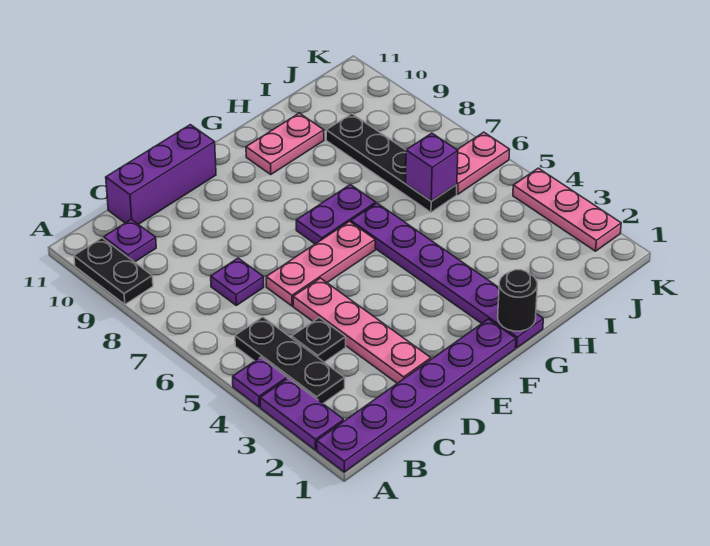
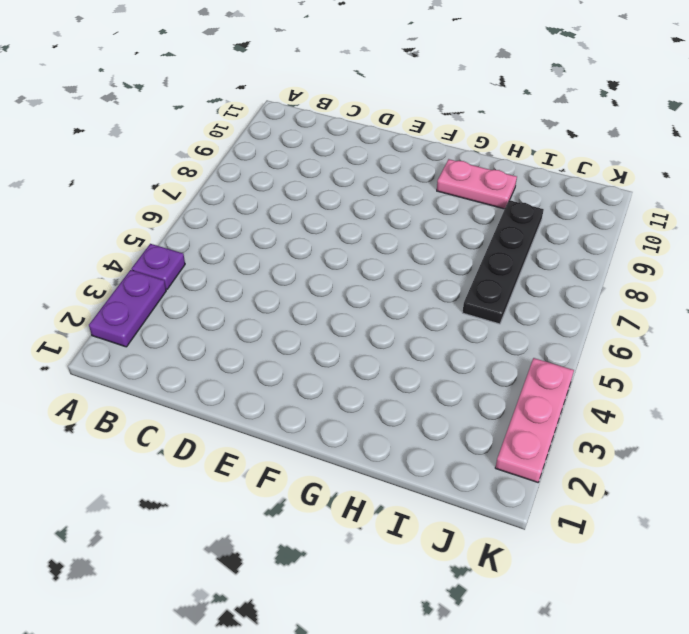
none -> purple plate A1:F1 level 1
none -> black plate A9:A10 level 1
none -> black plate B3:B5 level 1

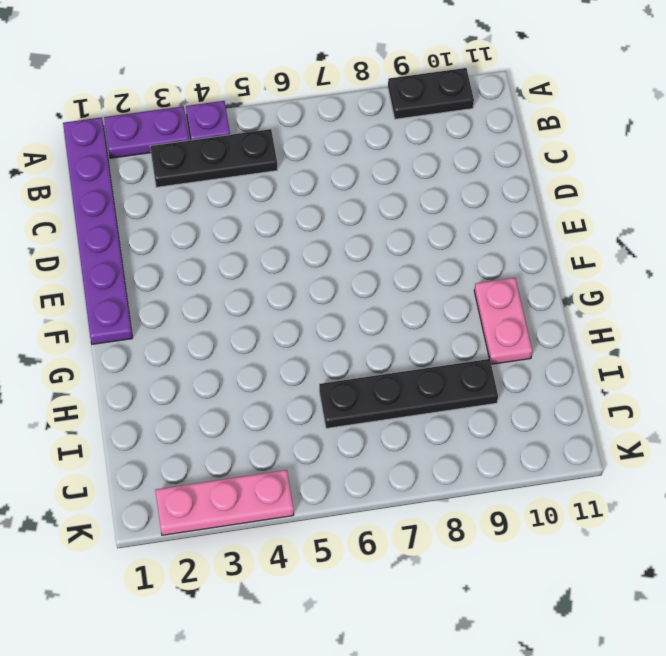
none -> purple plate B10 level 1
none -> black plate C4 level 1
none -> purple plate C7 level 1

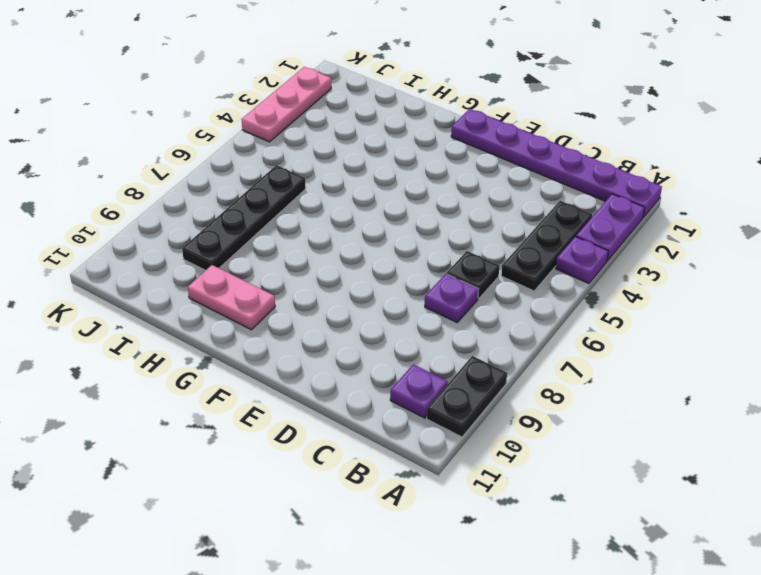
black plate C6 level 1 -> black plate C4 level 1
none -> purple brick C11:E11 level 1
none -> pink plate D2:D5 level 1
none -> pink plate D6:F6 level 1

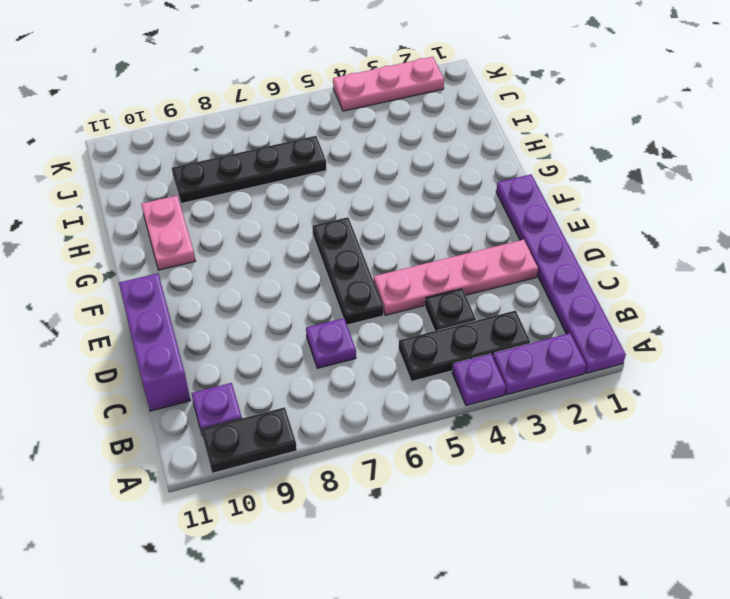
black plate D6:F6 level 1 -> pink plate D6:F6 level 1
none -> purple plate F7:G7 level 1
none -> purple plate G1:G6 level 1
none -> pink plate J6:K6 level 1

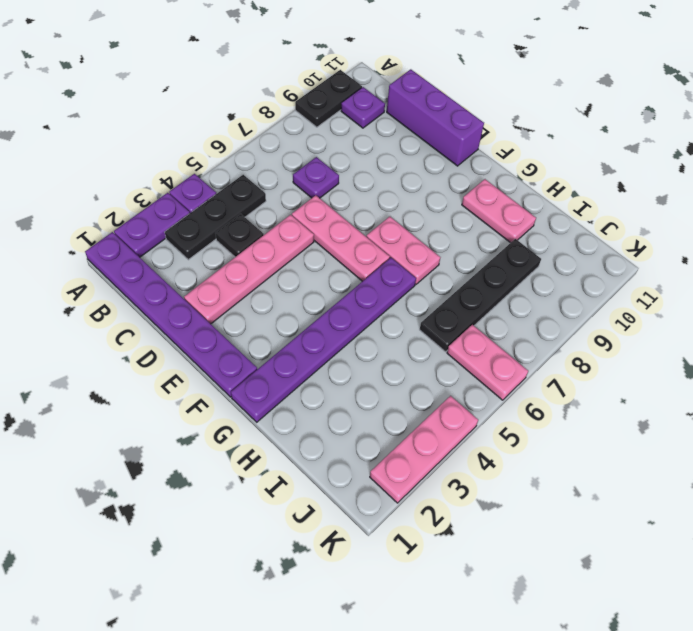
pink plate F7:G7 level 1 -> purple plate F7:G7 level 1
none -> black round brick G1 level 2
none -> purple brick I6 level 2

